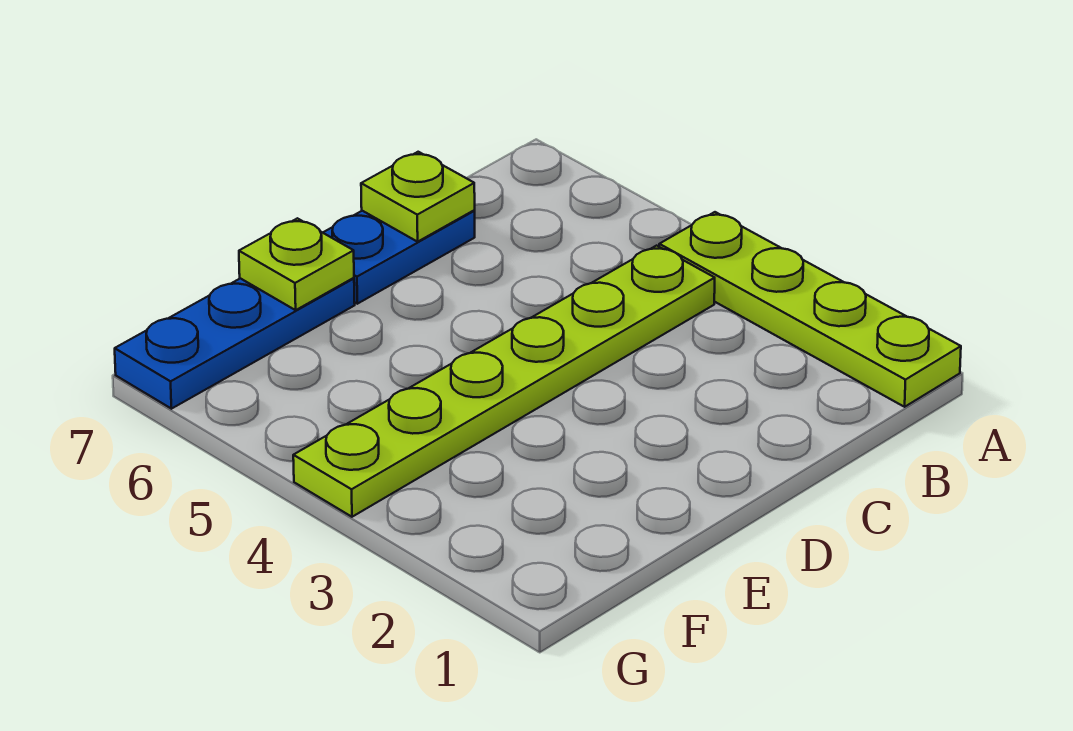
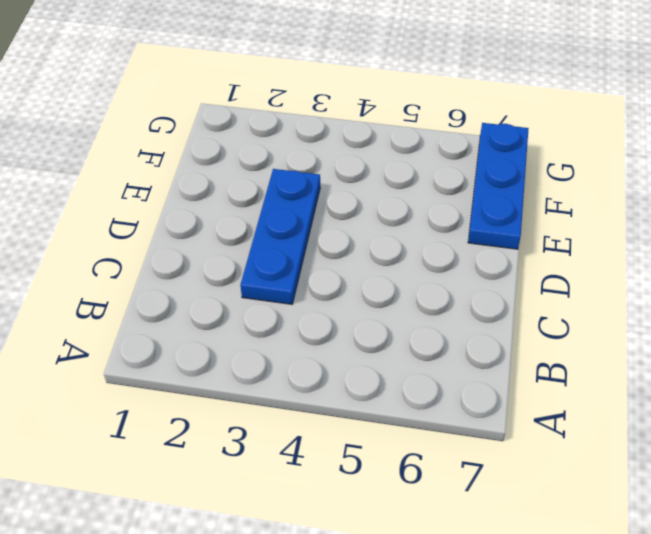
blue plate C3:E3 level 1 -> none
none -> lime plate A1:A4 level 1
none -> lime plate B4:G4 level 1

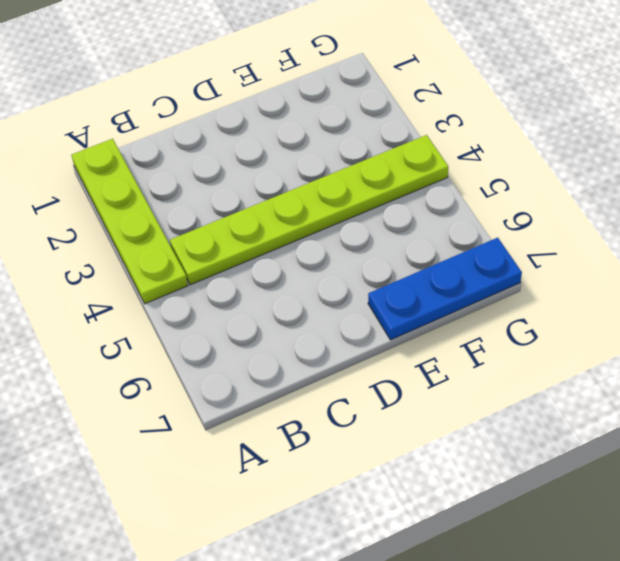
none -> blue plate C7:D7 level 1
none -> lime plate C7 level 2

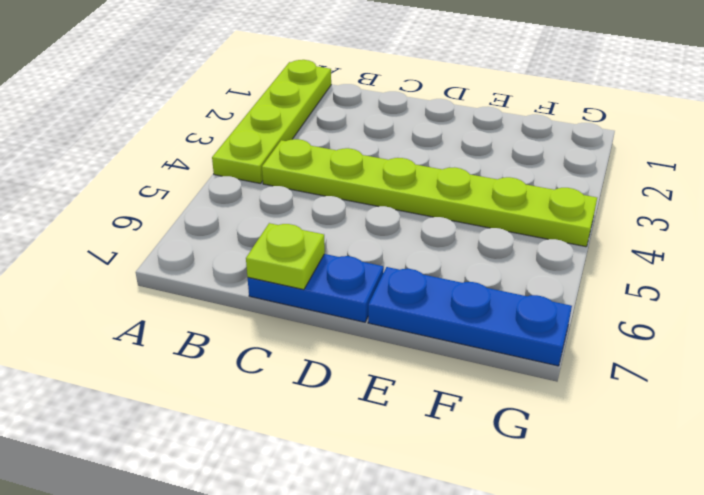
none -> lime plate E7 level 2

